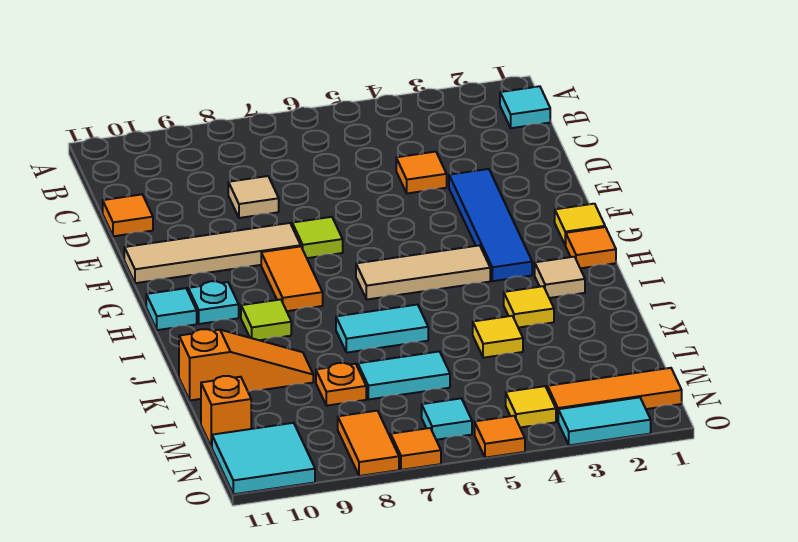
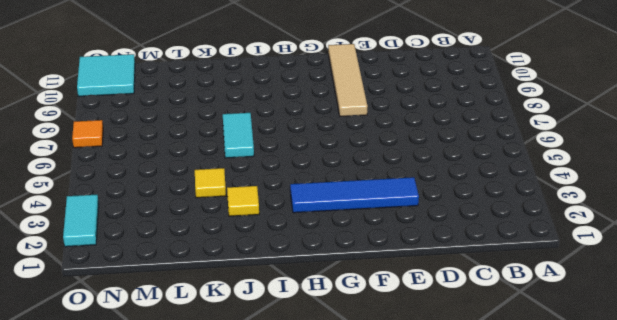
none -> cyan tile B1 level 1
none -> orange tile D4 level 1
none -> tan tile D8 level 1
none -> orange tile D11 level 1

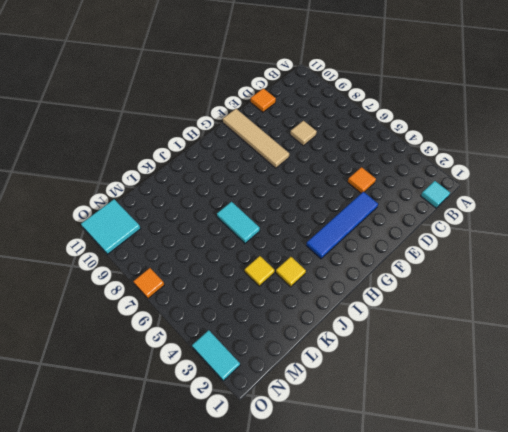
none -> lime tile F7 level 1
none -> yellow tile G1 level 1
none -> orange tile G8:H8 level 1
none -> orange tile H1 level 1

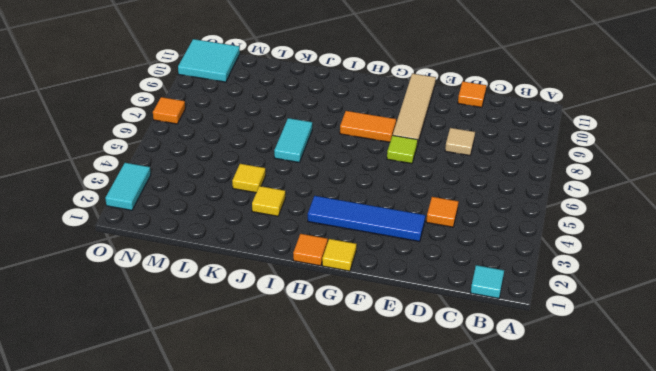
none -> tan tile H4:H6 level 1
none -> cyan plate H10 level 1
none -> cyan tile H11 level 1
none -> tan tile I2 level 1

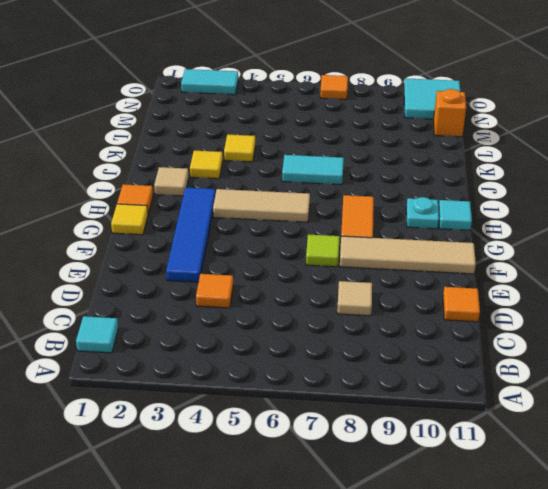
none -> lime tile I9 level 1
none -> orange slope K9:K11 level 1 top 11
none -> cyan tile L6:L7 level 1
none -> orange plate L8 level 1

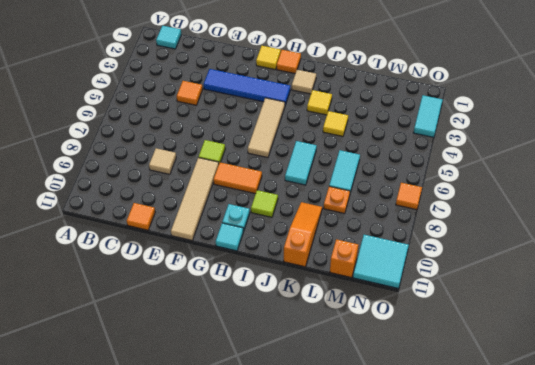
none -> orange tile N1:N3 level 1
none -> yellow tile N4 level 1
none -> cyan tile N6 level 1
none -> orange tile N8:O8 level 1

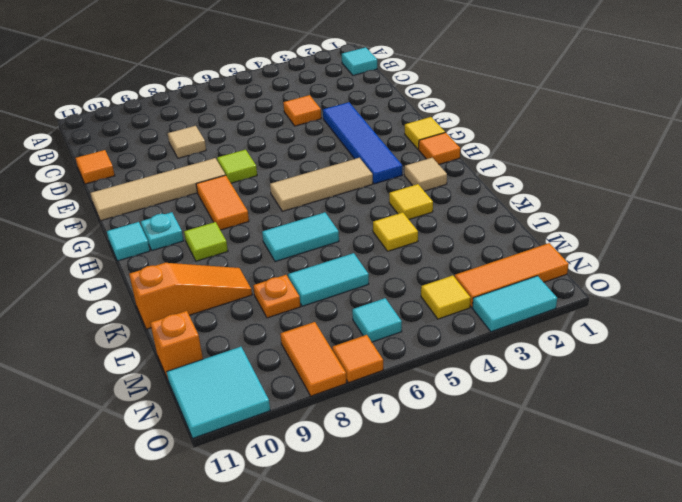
none -> orange tile O5 level 1

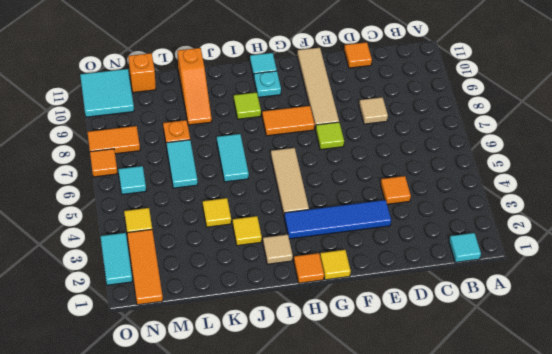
none -> orange tile O5 level 1

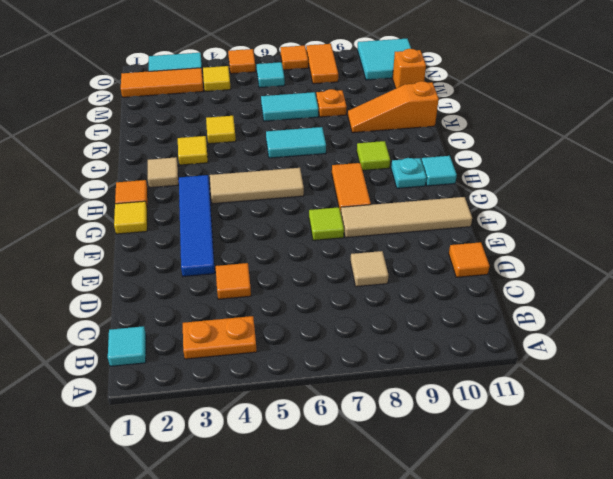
orange plate B3:B4 level 1 -> none

